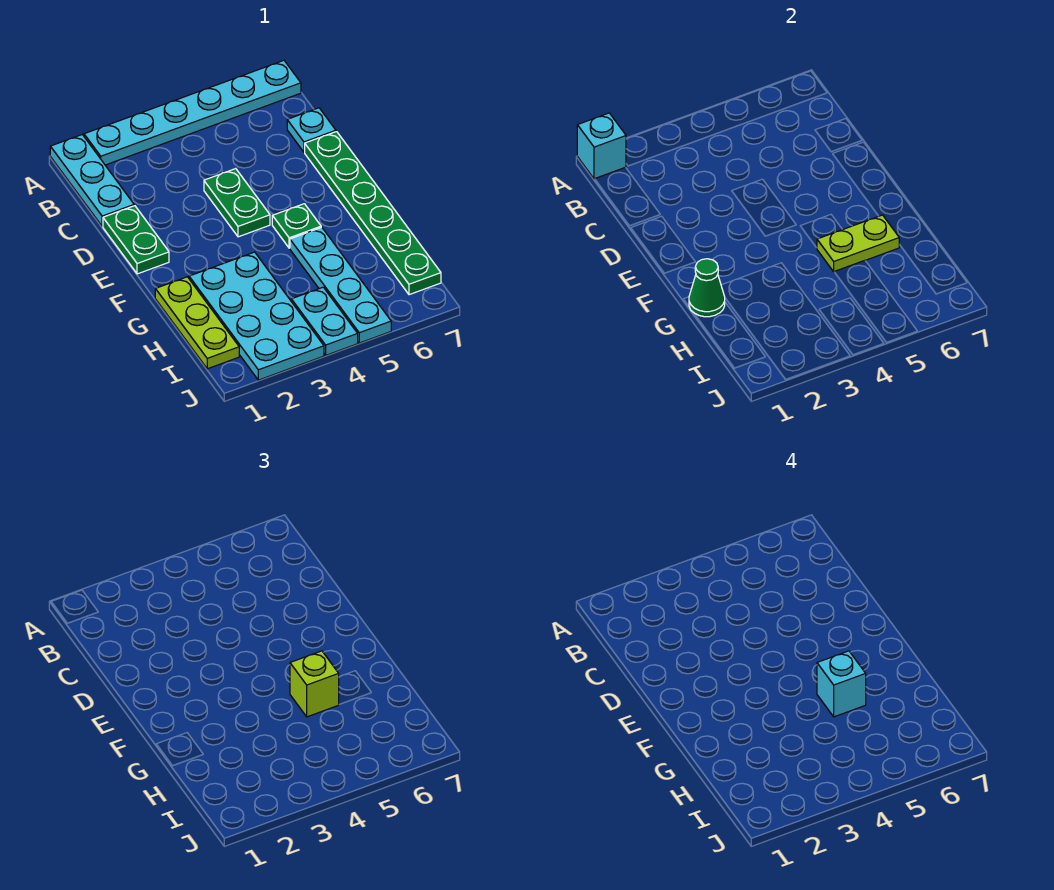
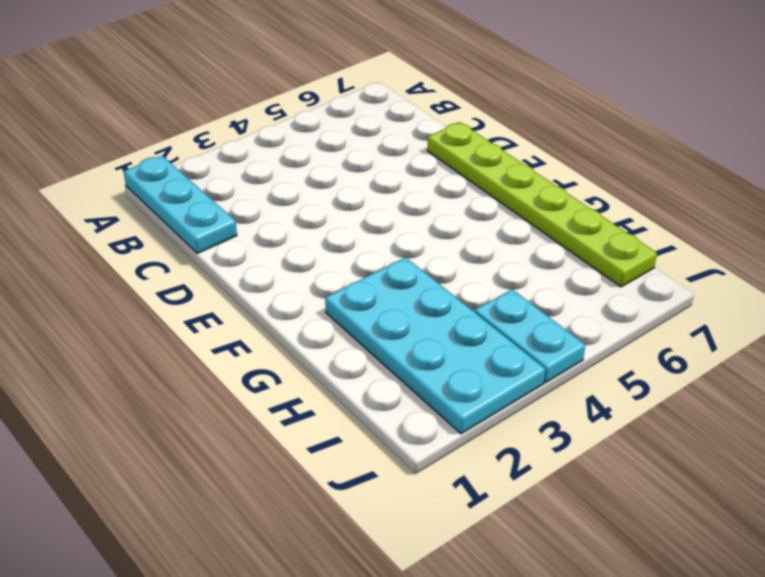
lime plate D7:I7 level 1 -> green plate D7:I7 level 1
none -> cyan plate A2:A7 level 1
none -> cyan plate C7 level 1
none -> green plate D1:E1 level 1

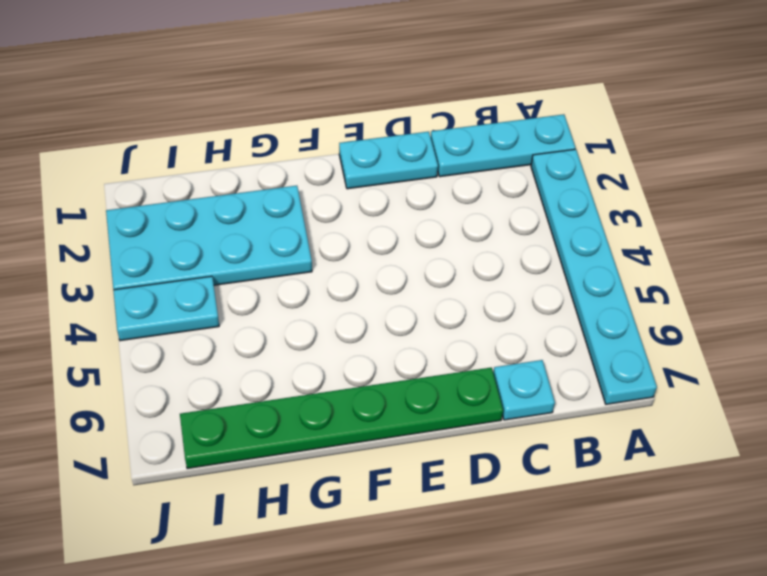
cyan plate D1:E1 level 1 -> green plate D1:E1 level 1
none -> green plate D4:E4 level 1
none -> green plate F5 level 1
none -> lime plate G1:I1 level 1

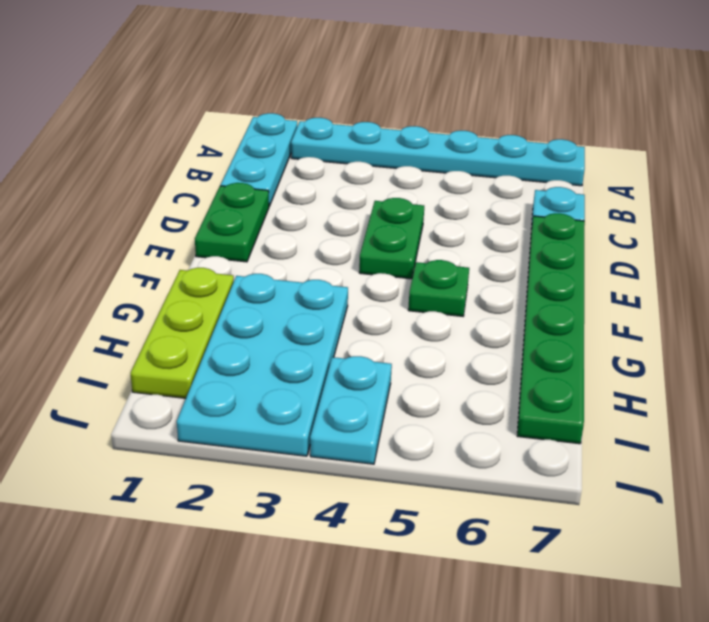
none -> cyan plate G5:J5 level 1
none -> cyan brick A1 level 2
none -> green cone G1 level 2

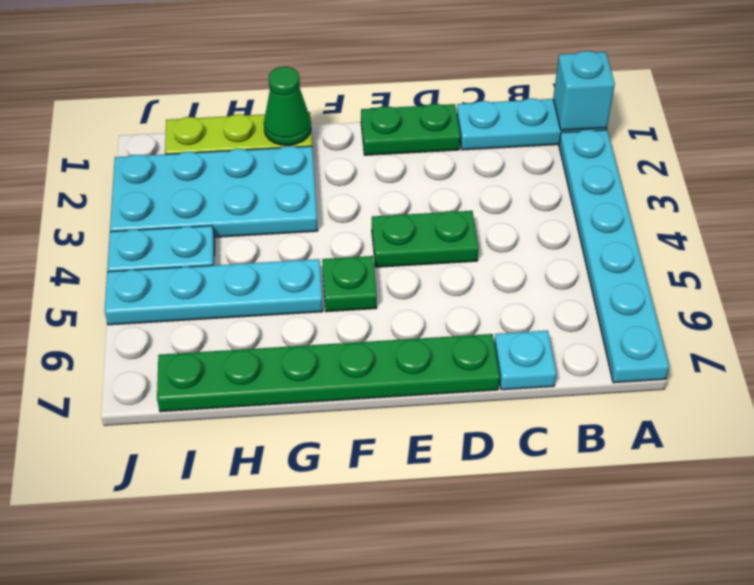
none -> lime plate G5:G6 level 2
none -> lime brick G5 level 3
none -> cyan brick G5 level 4

